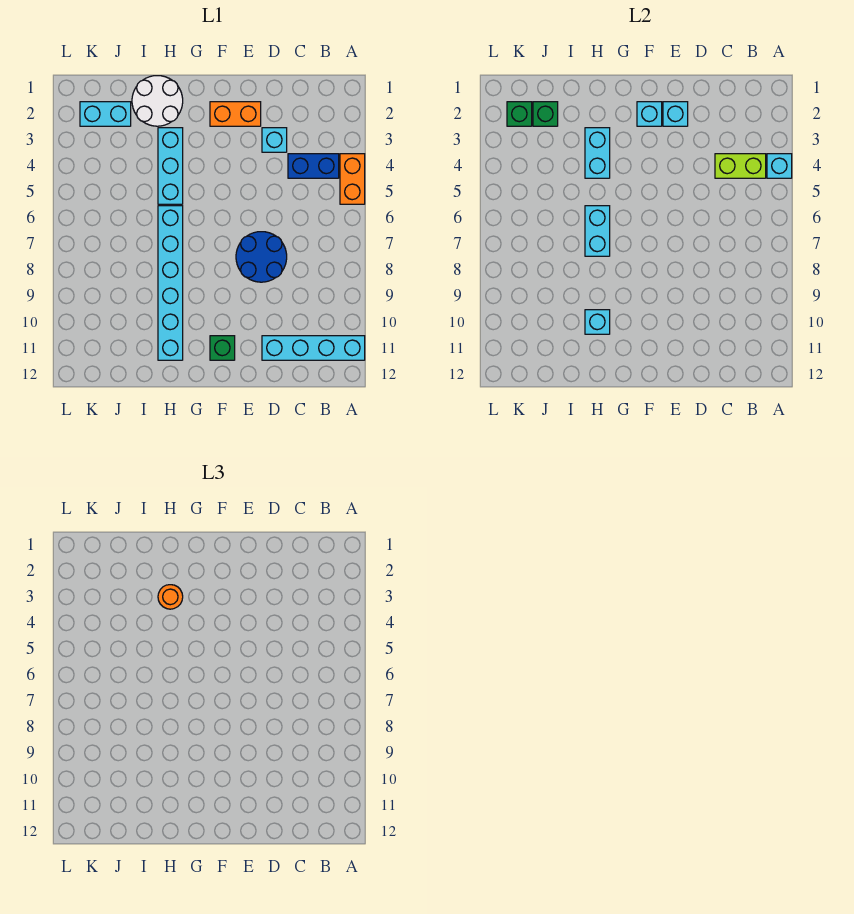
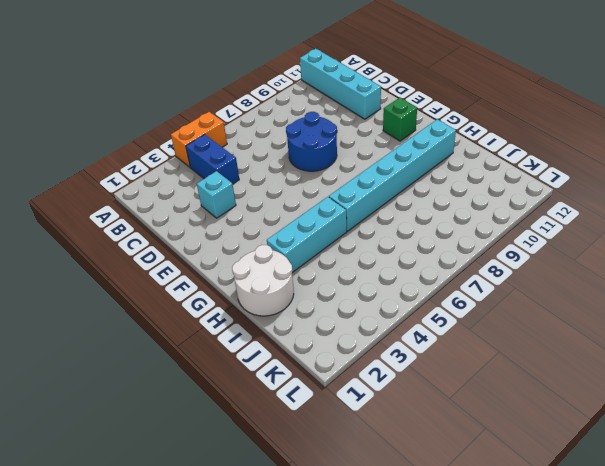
none -> orange brick E2:F2 level 1
none -> cyan brick J2:K2 level 1
none -> cyan brick A4 level 2

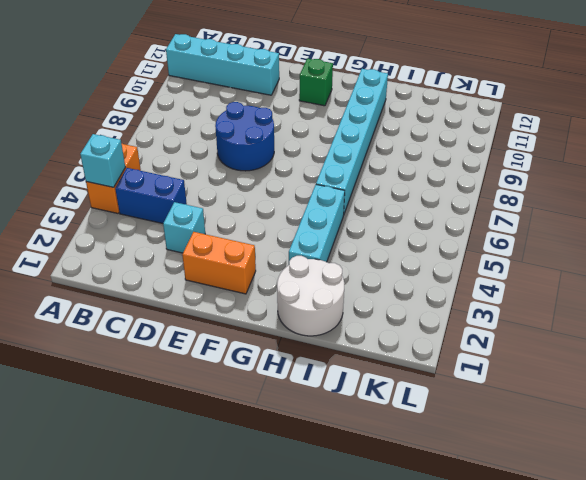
none -> cyan brick J2:K2 level 1
none -> lime brick B4:C4 level 2
none -> cyan brick E2 level 2

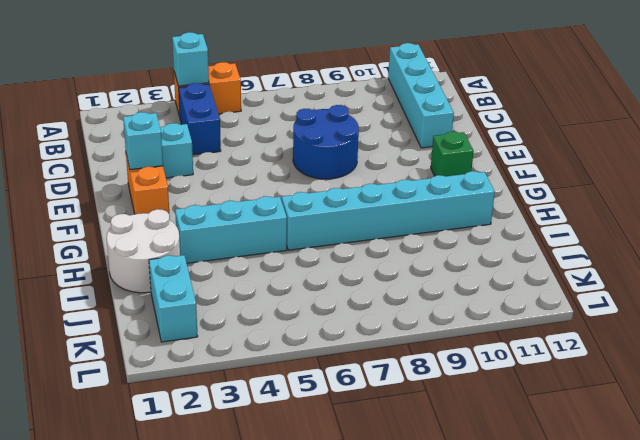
none -> lime brick B4:C4 level 2
none -> cyan brick F2 level 2
none -> cyan brick H3:H4 level 2

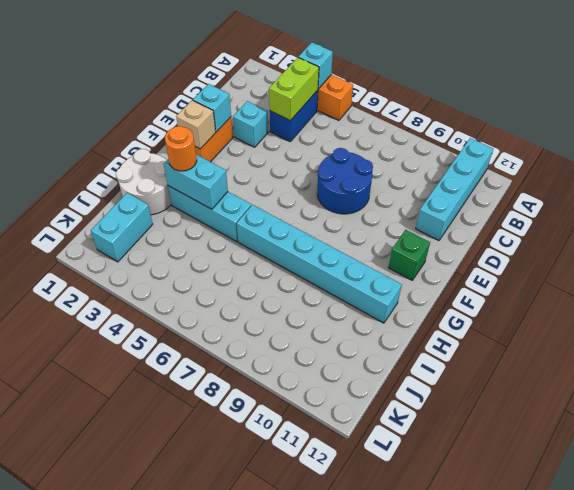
tan brick F2 level 2 -> cyan brick F2 level 2
none -> cyan brick H6:H7 level 2
none -> cyan brick H10 level 2
none -> green brick J2 level 2

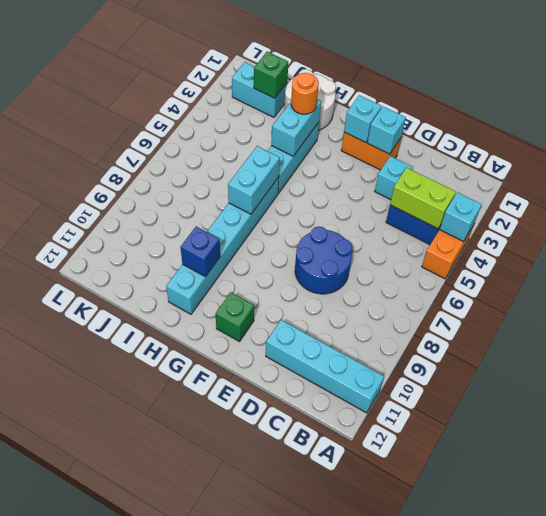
blue brick H10 level 2 -> cyan brick H10 level 2
none -> green brick K2 level 2

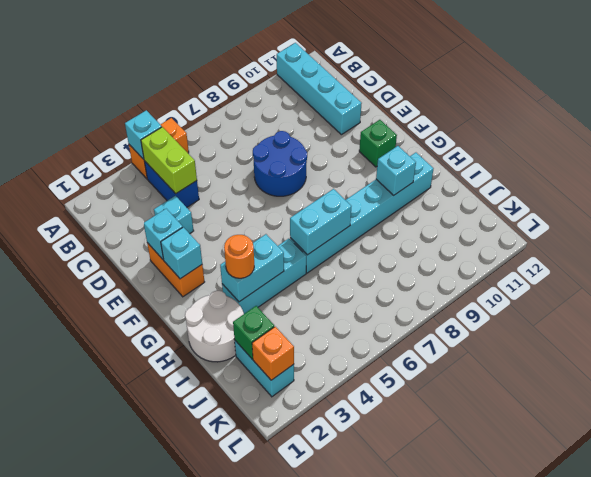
orange brick K2 level 2 -> green brick K2 level 2

